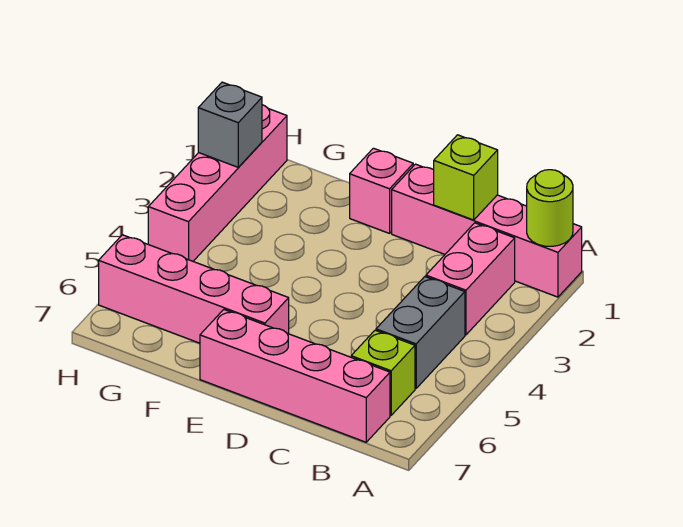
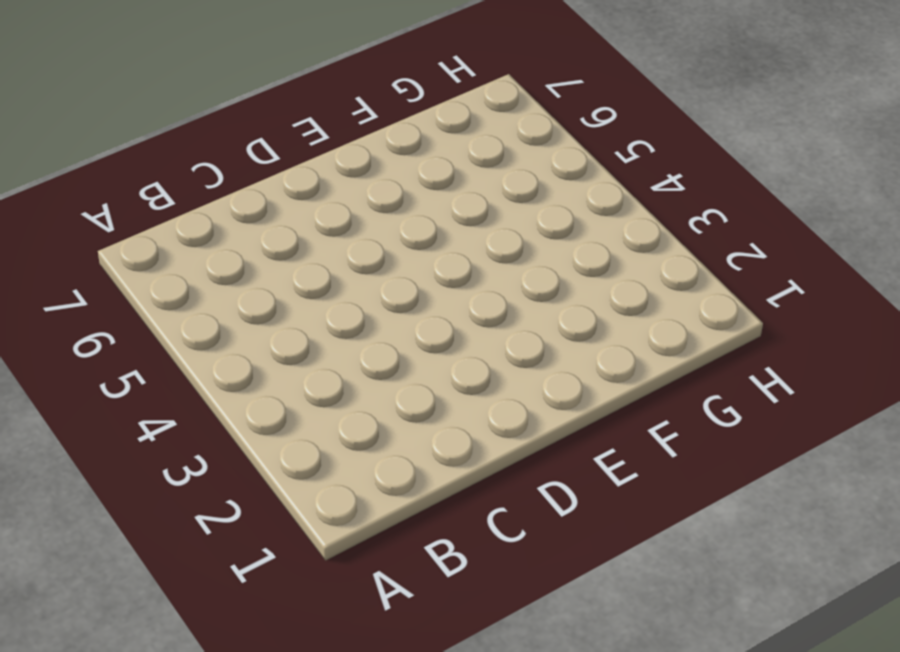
none -> pink brick A1:D1 level 1
none -> pink brick B2:B3 level 1

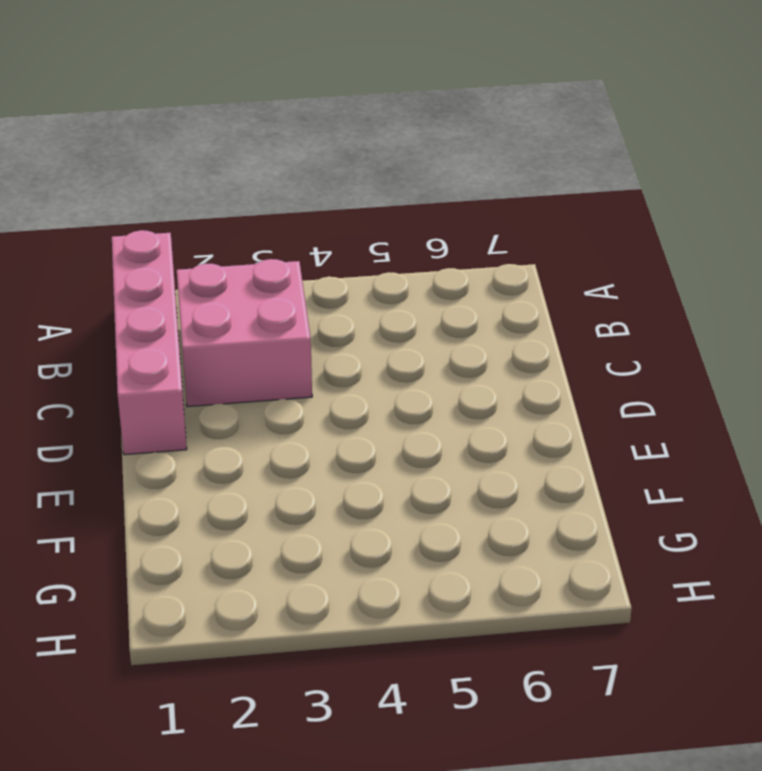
pink brick B2:C3 level 1 -> pink brick B2:B3 level 1
none -> grey brick B4:B5 level 1
none -> lime brick B6 level 1

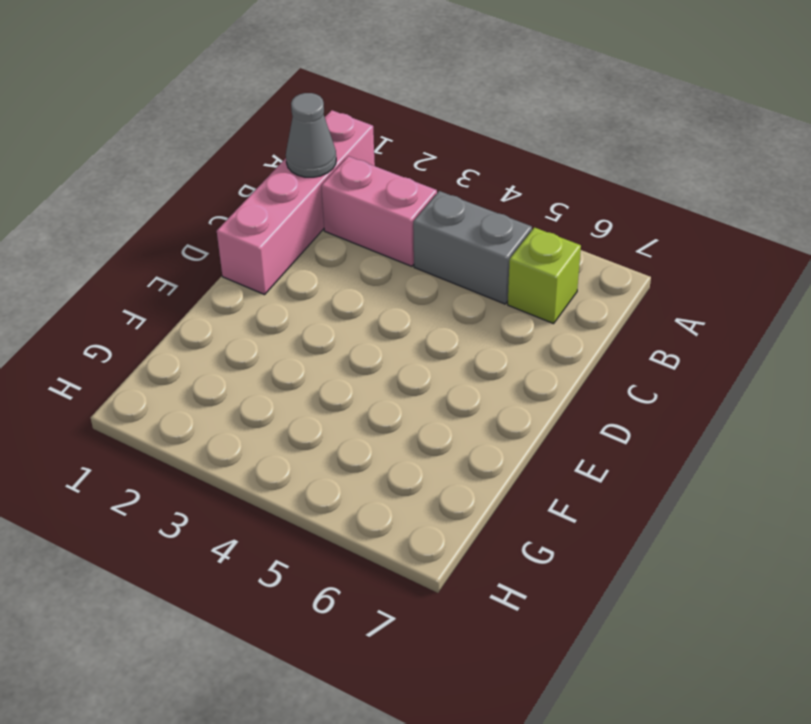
grey cone B1 level 2 -> none
none -> pink brick B7:E7 level 1
none -> pink brick E1 level 1

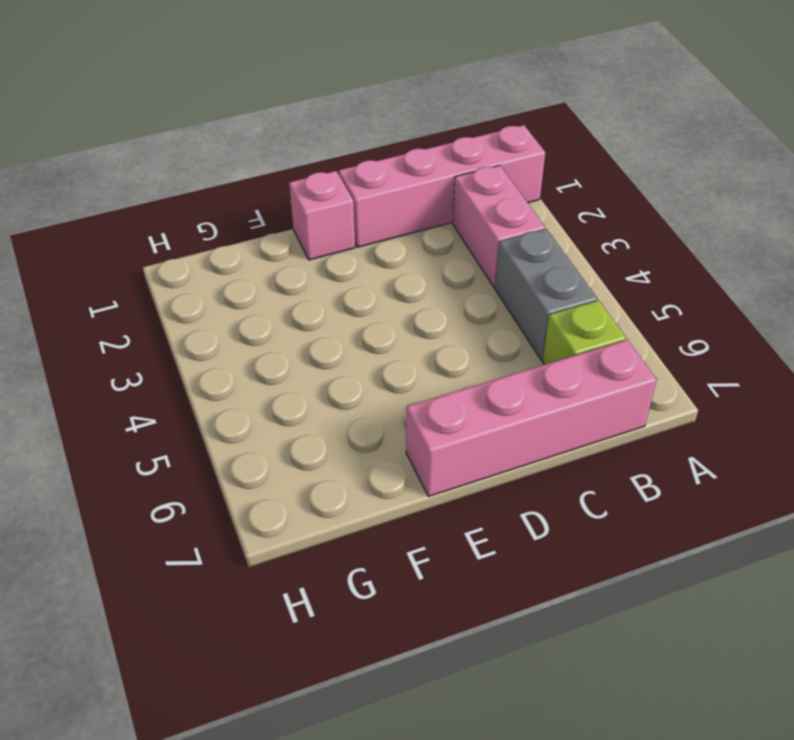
none -> pink brick E6:H6 level 1
none -> pink brick H1:H4 level 1

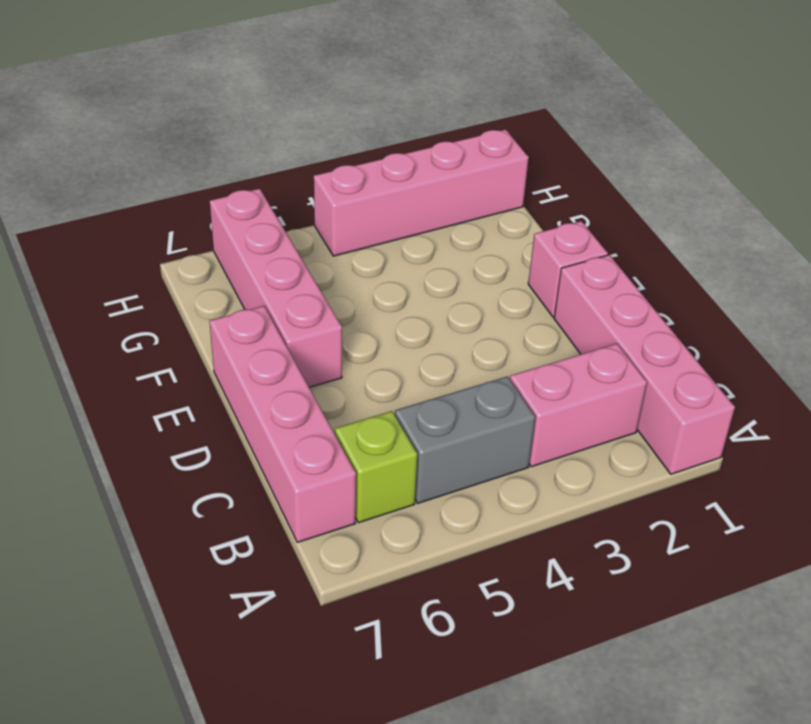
none -> lime round brick A1 level 2
none -> lime brick C1 level 2

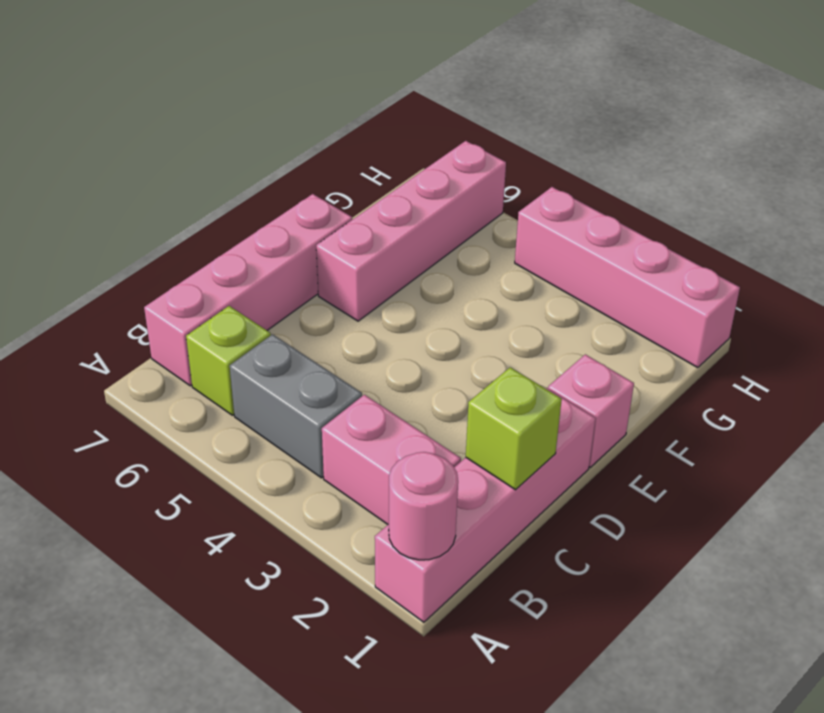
pink round brick A1 level 2 -> lime round brick A1 level 2
none -> grey brick H2 level 2

